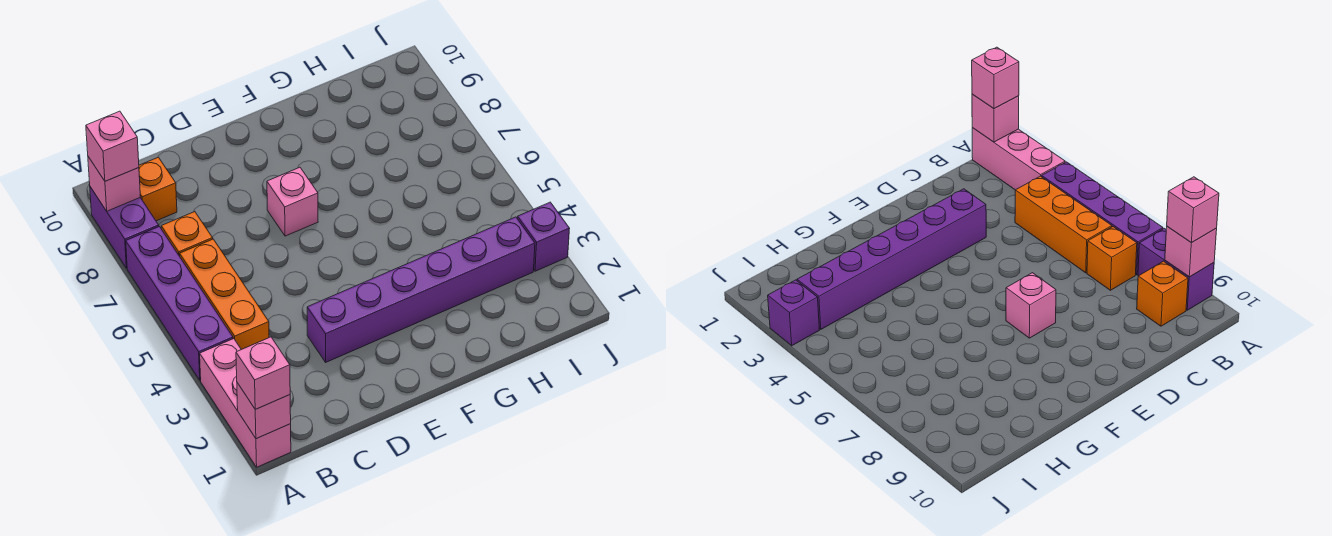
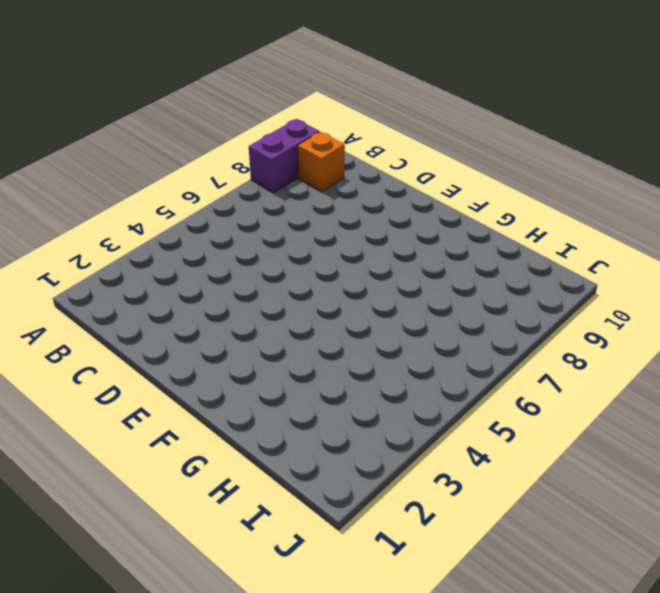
none -> pink brick A1:A3 level 1
none -> purple brick A4:A7 level 1
none -> orange brick B4:B6 level 1

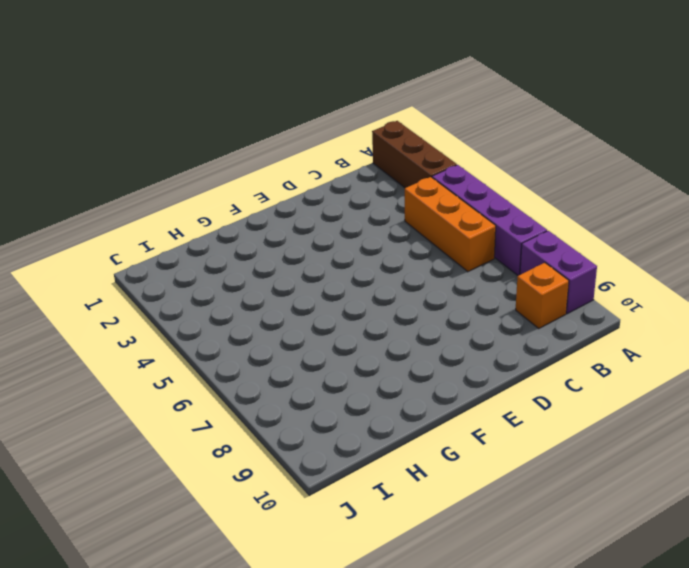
brown brick A1:A3 level 1 -> pink brick A1:A3 level 1
none -> orange brick B7 level 1
none -> purple brick D3:I3 level 1
none -> pink brick E7 level 1

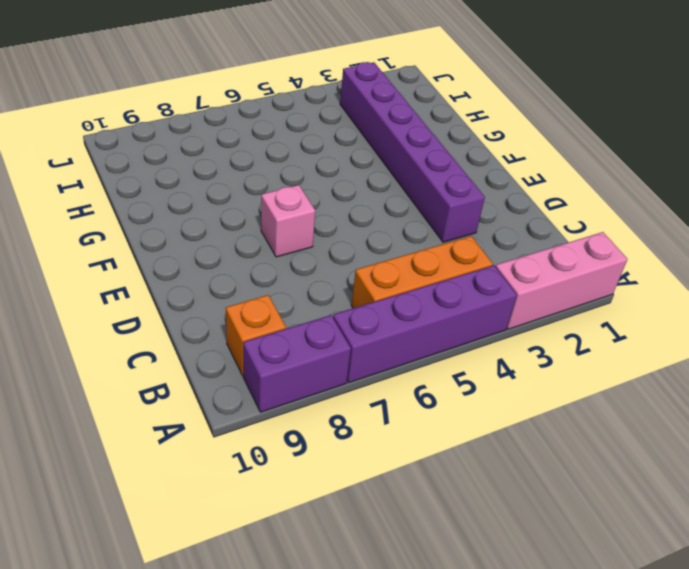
none -> orange brick B7 level 1
none -> purple brick J3 level 1
none -> pink brick A1 level 2

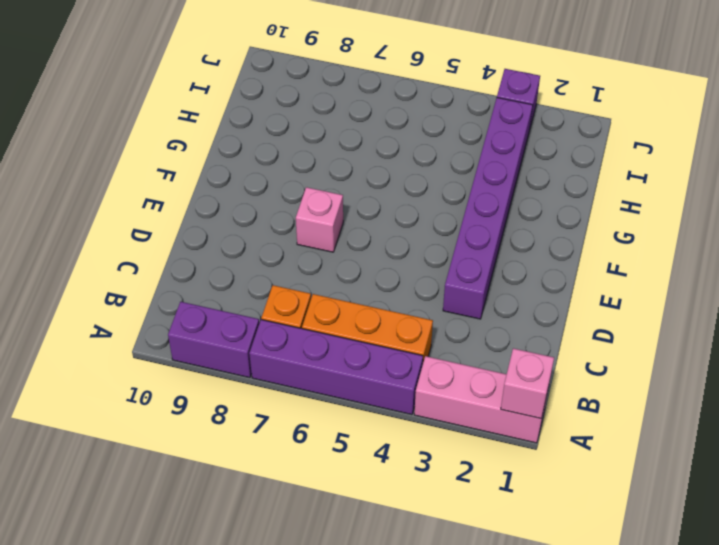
none -> orange brick B9 level 1
none -> pink brick A9 level 2
none -> pink brick A1 level 3

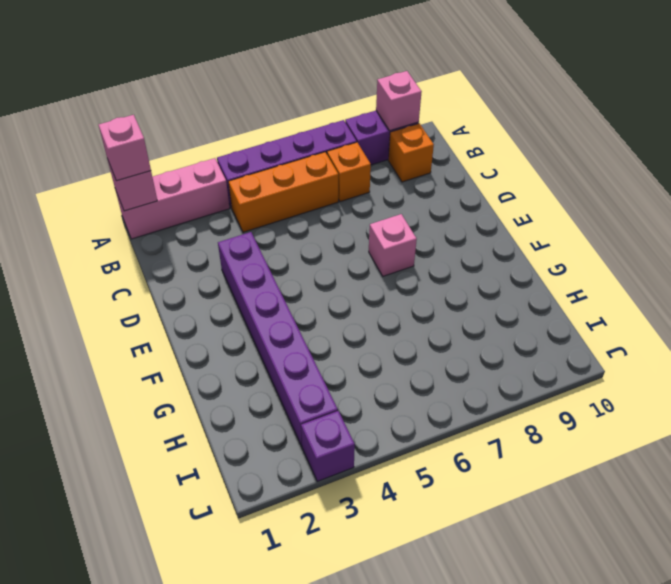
none -> pink brick A9 level 3

